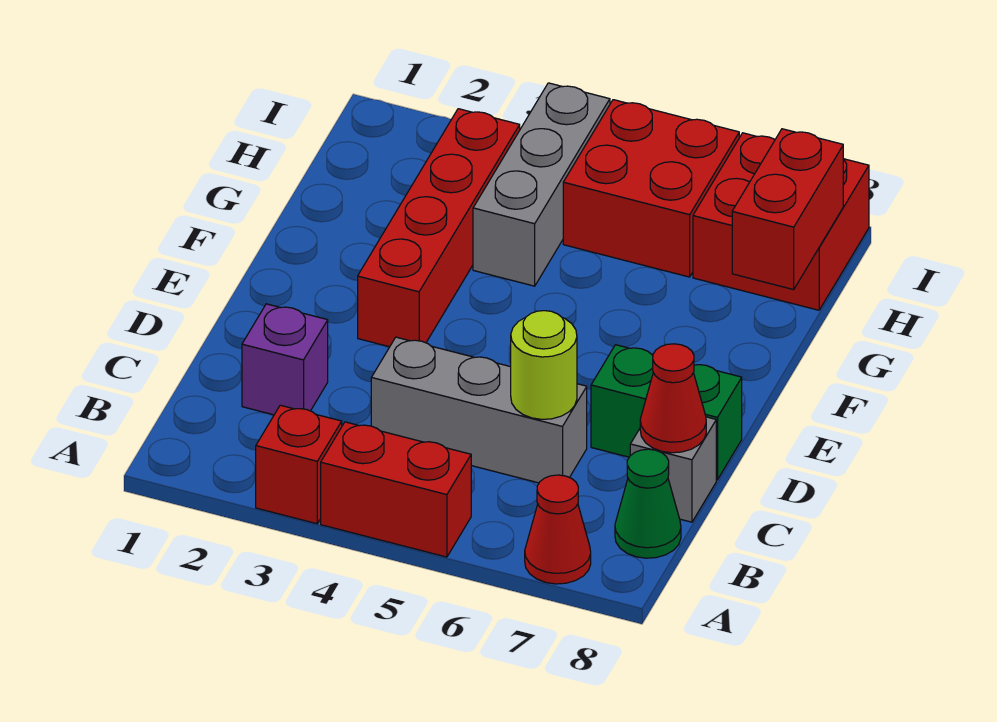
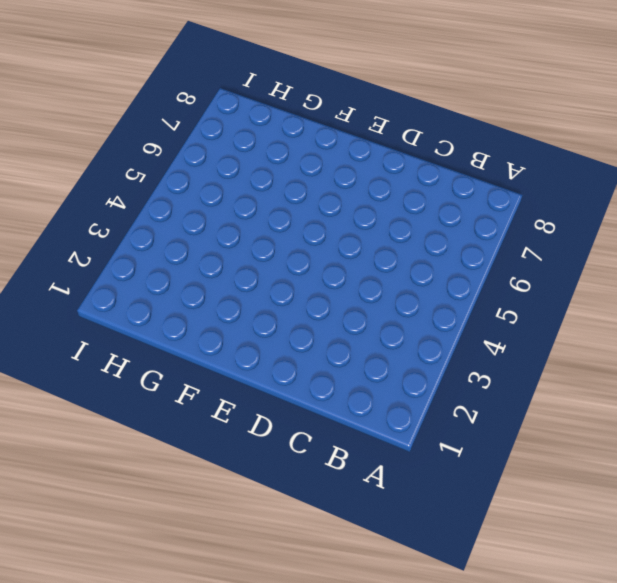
none -> red brick A3 level 1
none -> red brick A4:A5 level 1
none -> red cone A7 level 1

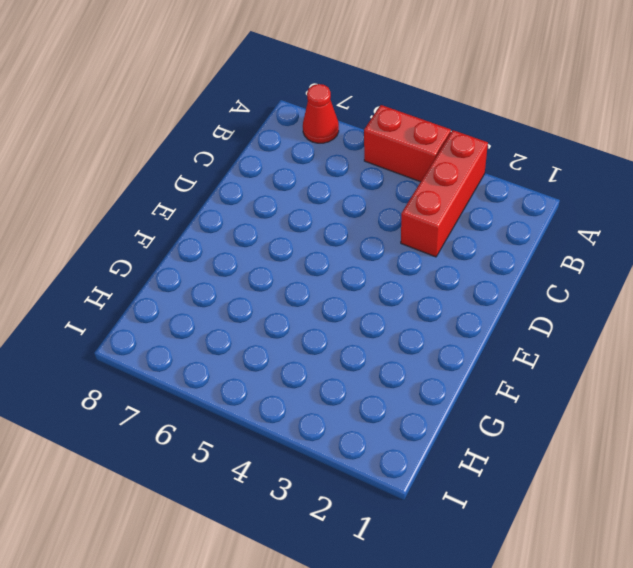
red brick A3:C3 level 1 -> red brick A3 level 1
none -> green cone B8 level 1
none -> purple brick C2 level 1
none -> grey brick C4:C6 level 1

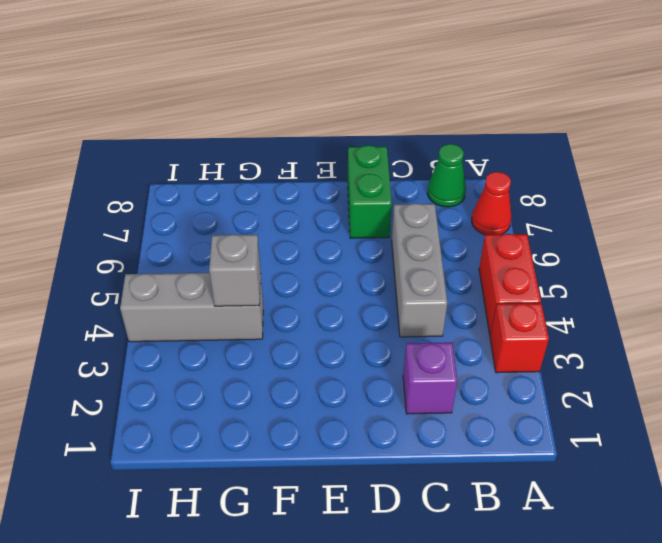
grey brick G4 level 2 -> grey brick C8 level 1
none -> red brick E3:H3 level 1
none -> red brick H5:I6 level 1
none -> red brick H7:I8 level 1

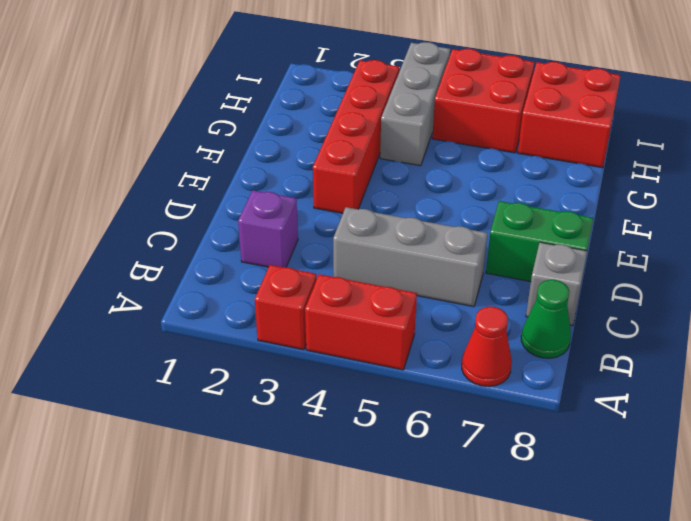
none -> lime round brick C6 level 2
none -> red cone C8 level 2
none -> red brick G8:H8 level 2

